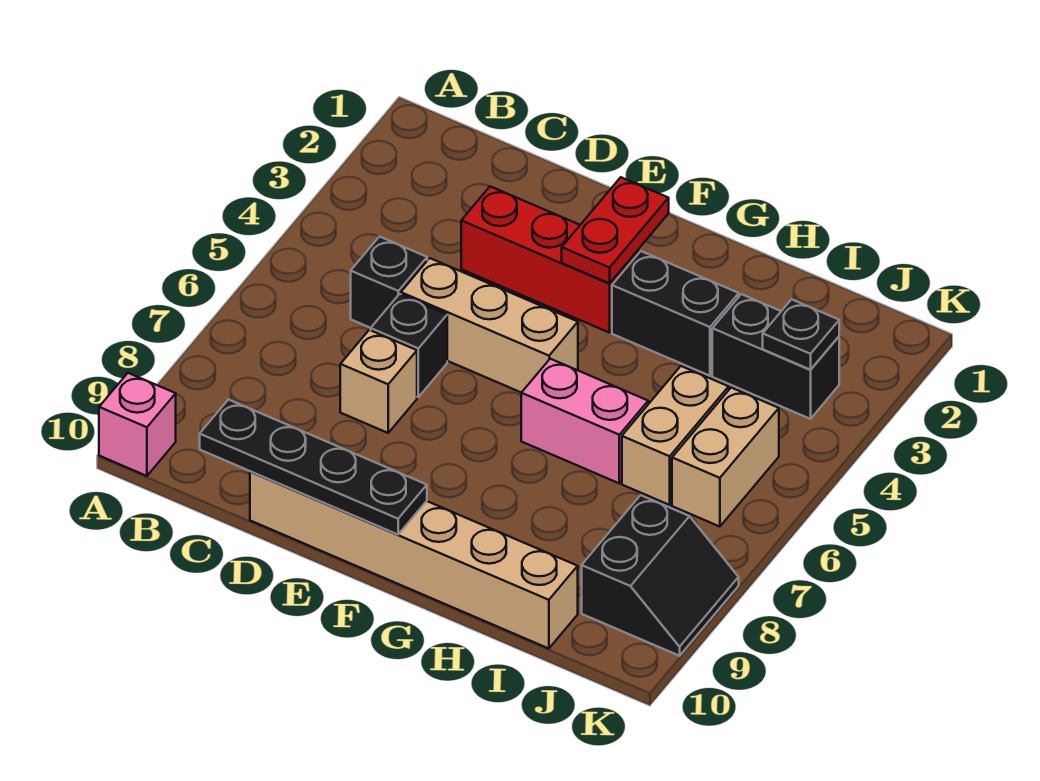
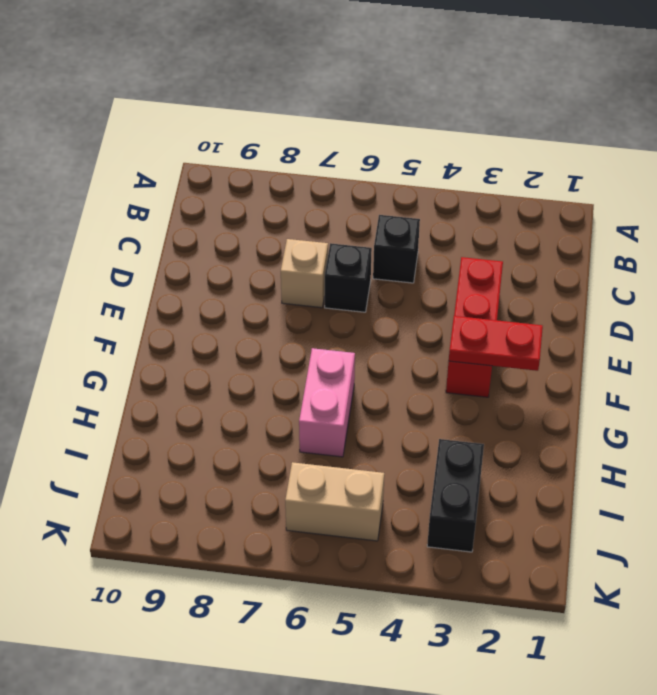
none -> pink brick A10 level 1
none -> tan brick D5:F5 level 1
none -> tan brick D10:I10 level 1

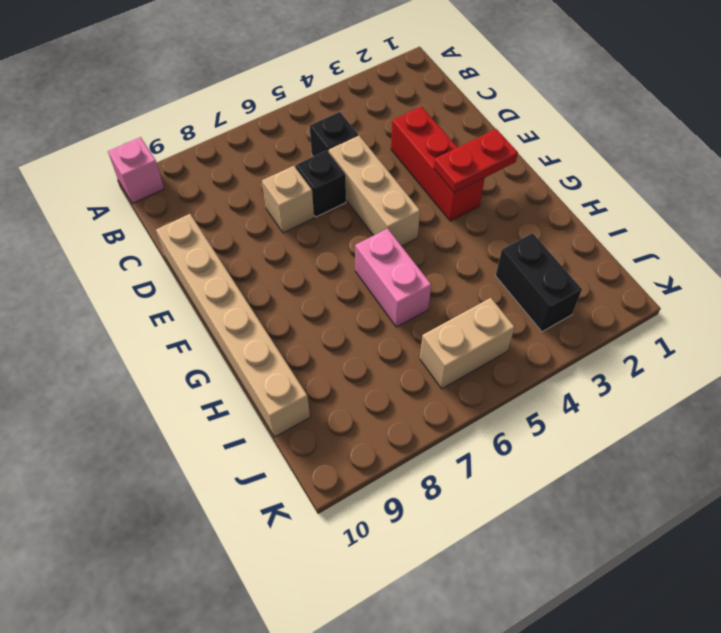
none -> black brick G3:H3 level 1
none -> tan brick I5:I6 level 1
none -> black slope J8:K9 level 1 top J

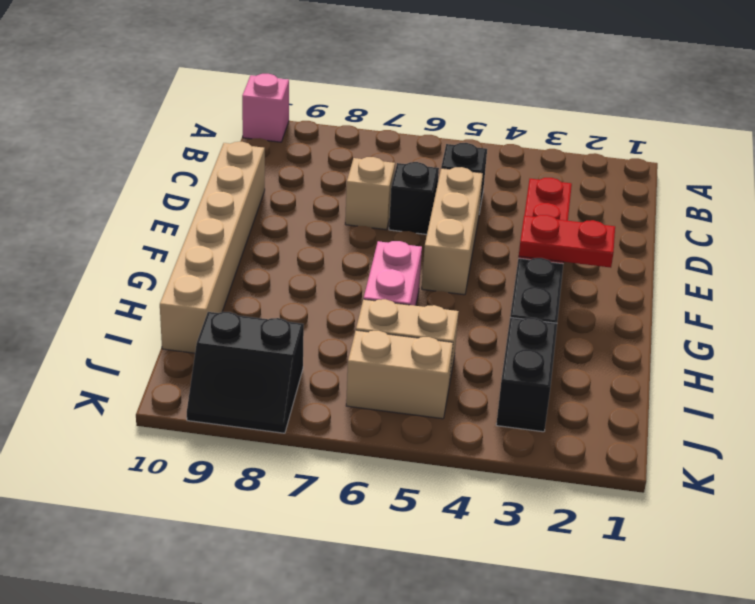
none -> black plate C10:F10 level 2
none -> black plate J3 level 2

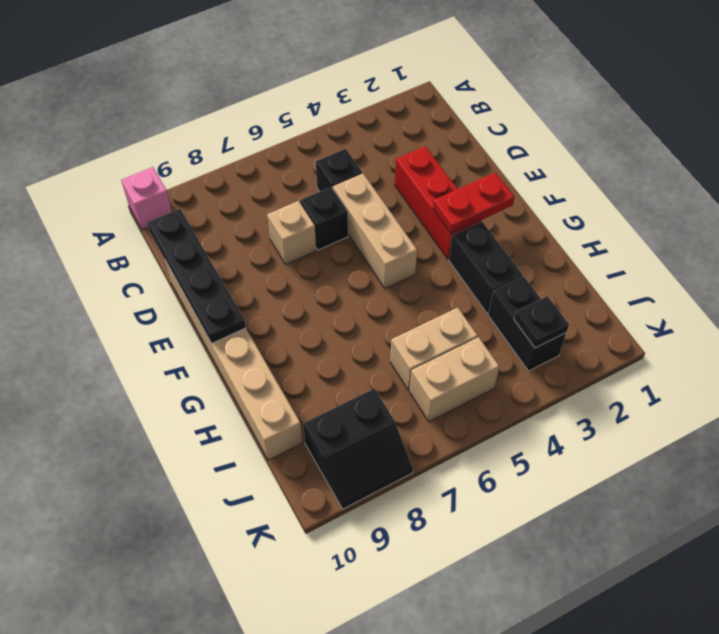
none -> pink brick G6:H6 level 1

